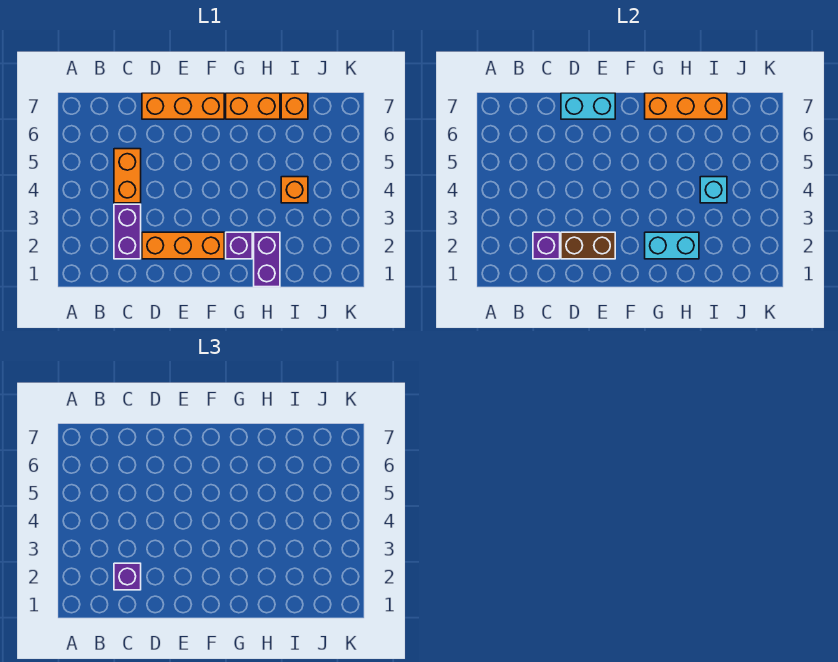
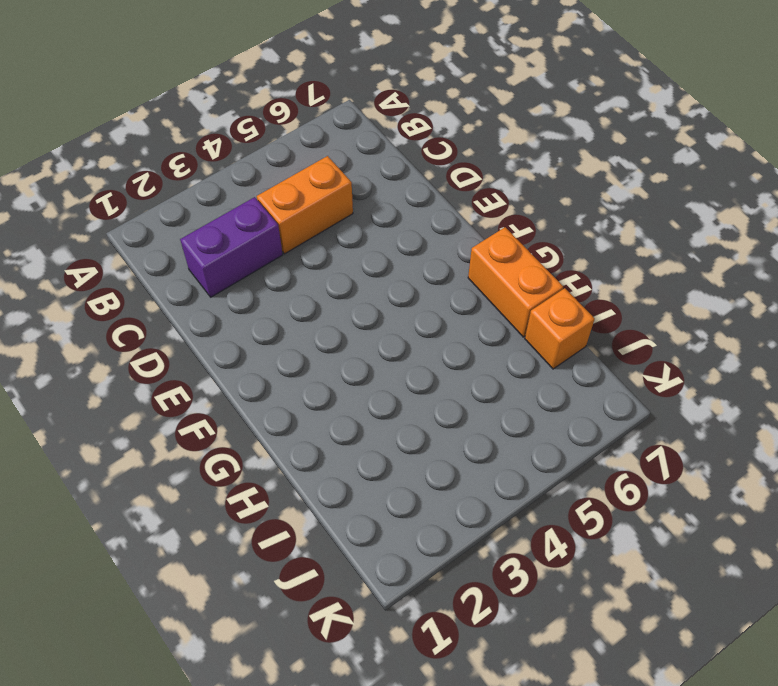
none -> orange brick D2:F2 level 1
none -> orange brick D7:F7 level 1
none -> purple brick G2 level 1

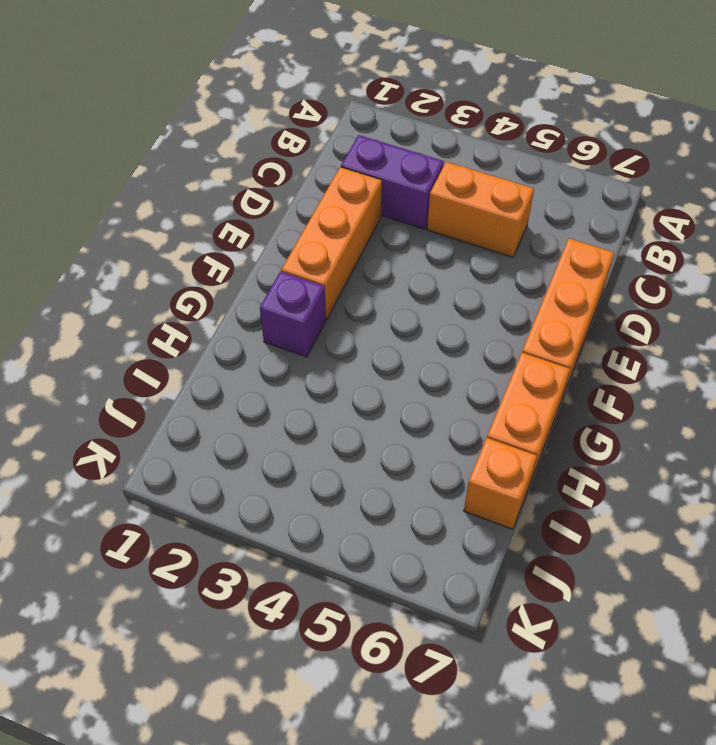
none -> purple brick H1:H2 level 1
none -> orange brick I4 level 1
none -> purple brick C2 level 2

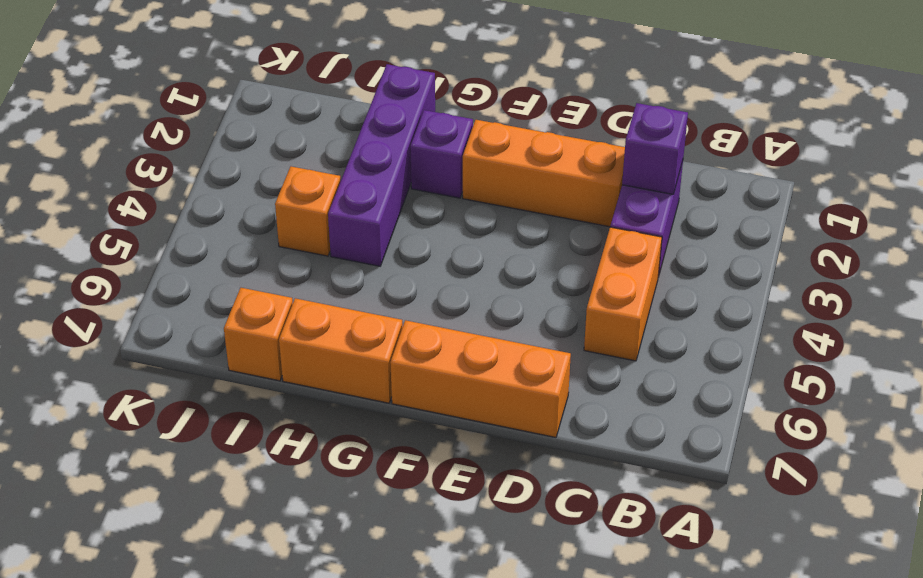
purple brick H1:H4 level 1 -> purple brick H1:H2 level 1
none -> brown brick D2:E2 level 2
none -> cyan brick D7:E7 level 2
none -> cyan brick G2:H2 level 2

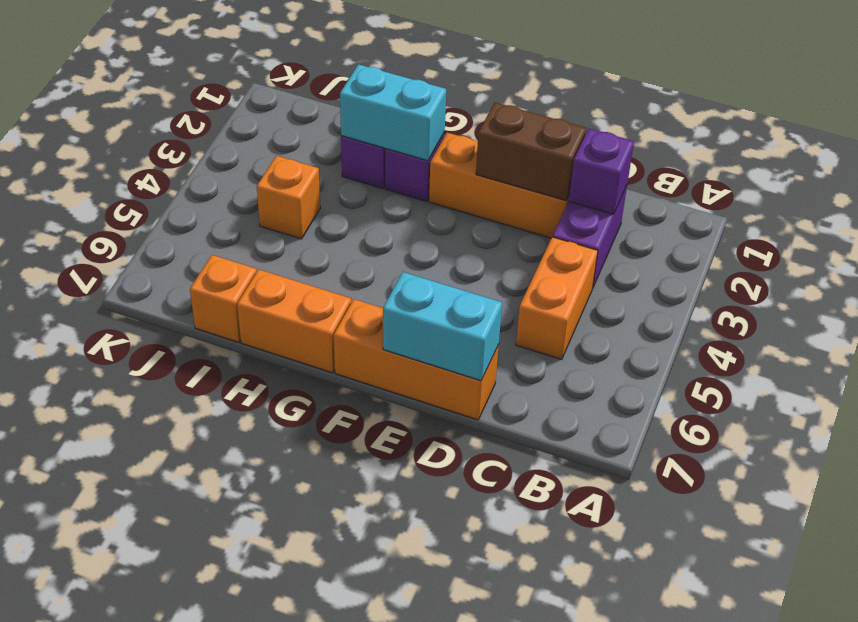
none -> orange brick G7:I7 level 2
none -> cyan brick I4 level 2
none -> purple brick C2 level 3

